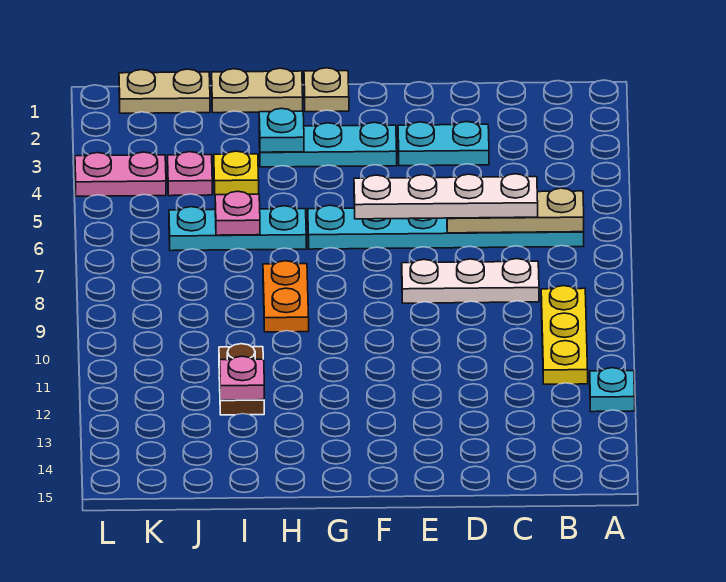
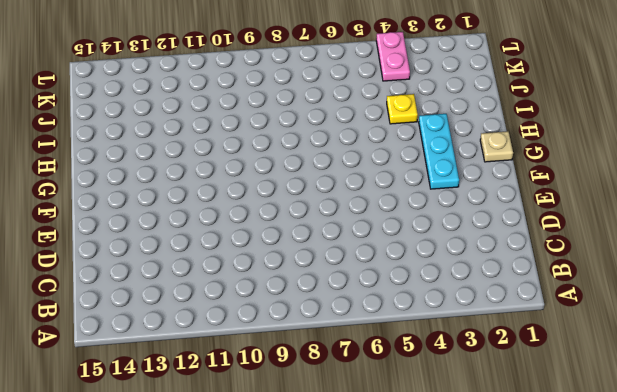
none -> cyan plate A12 level 1
none -> cyan plate B6:G6 level 1
none -> yellow plate B9:B11 level 1

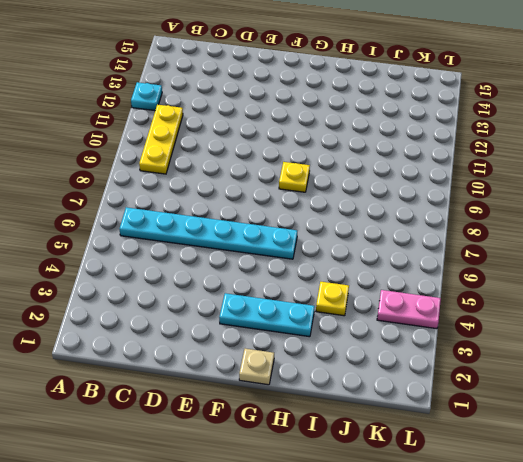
yellow plate G9 level 1 -> none
none -> white plate C8:E8 level 1
none -> cyan plate D3:E3 level 1
none -> tan plate H1:I1 level 1

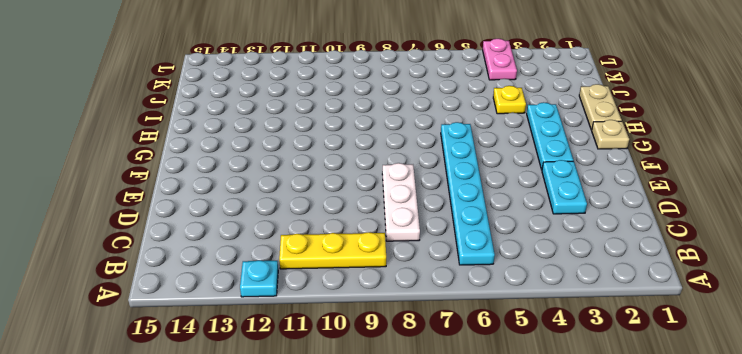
none -> cyan plate H6:J6 level 1
none -> orange plate H8:H9 level 1
none -> brown plate I11:I12 level 1

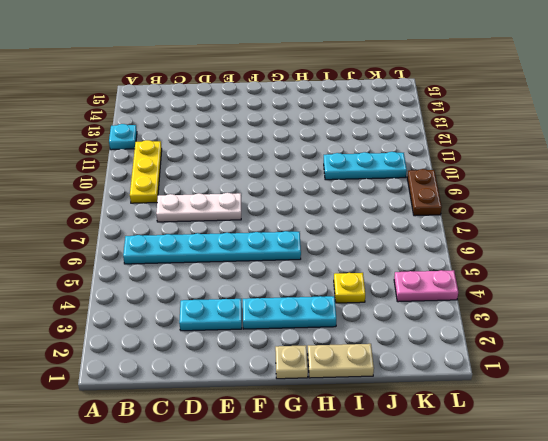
cyan plate I10:K10 level 1 -> cyan plate H6:J6 level 1
brown plate L8:L9 level 1 -> brown plate I11:I12 level 1
none -> orange plate H8:H9 level 1
none -> tan plate J1:K1 level 1
none -> pink plate J4 level 1

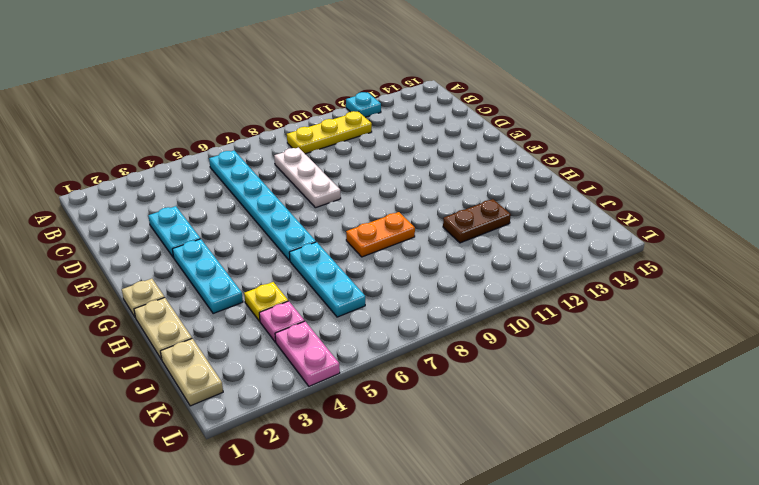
none -> tan plate B6:D6 level 2
none -> cyan plate H3 level 2
none -> pink plate I6 level 2

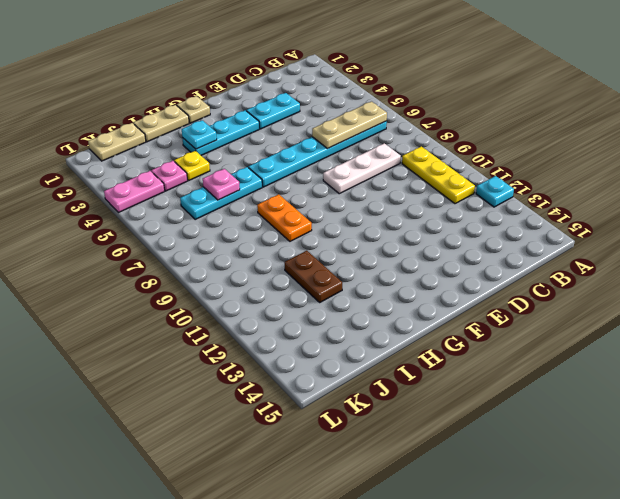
none -> pink plate I12 level 2
none -> white plate C6:F6 level 3

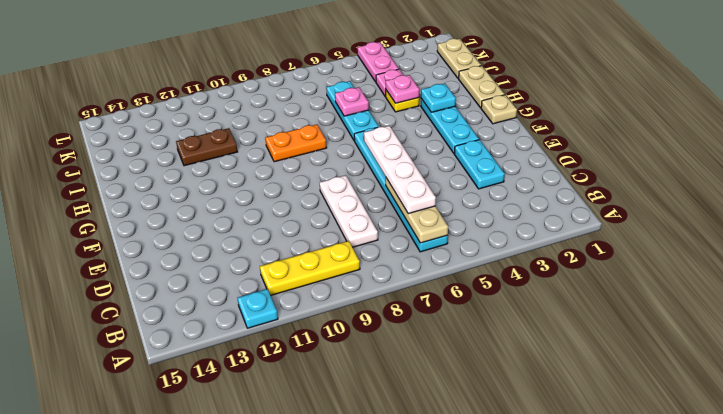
pink plate I4 level 2 -> pink plate I12 level 2

